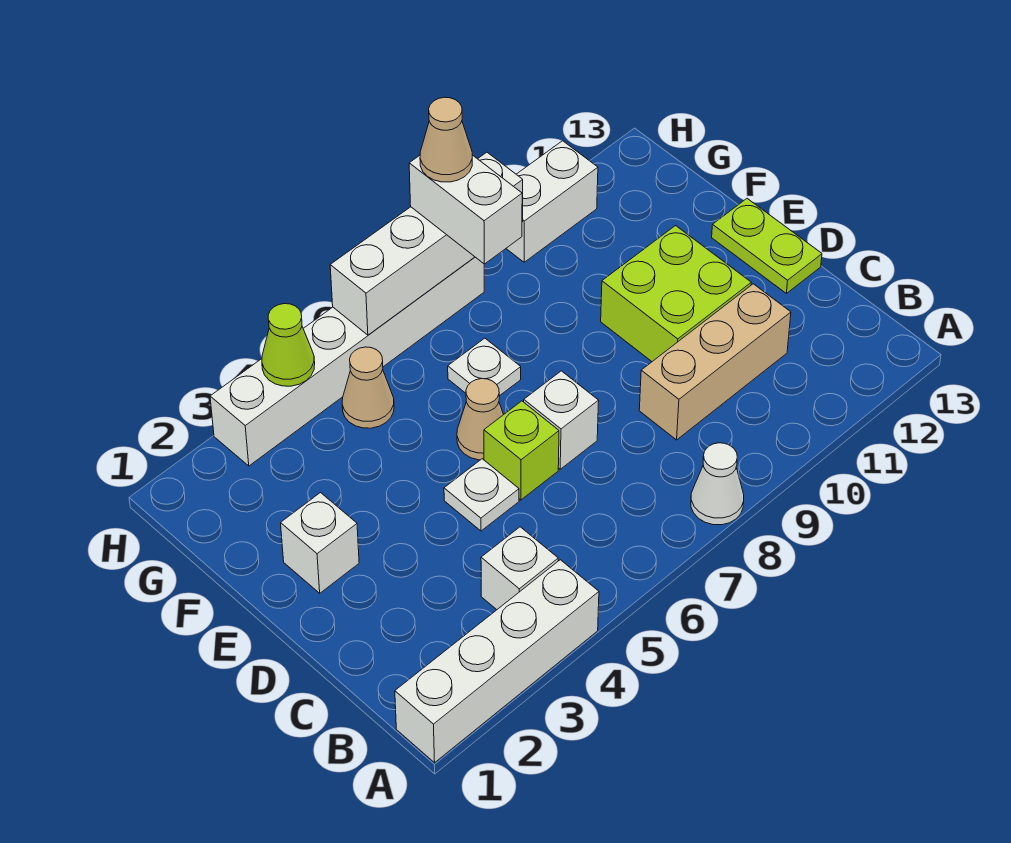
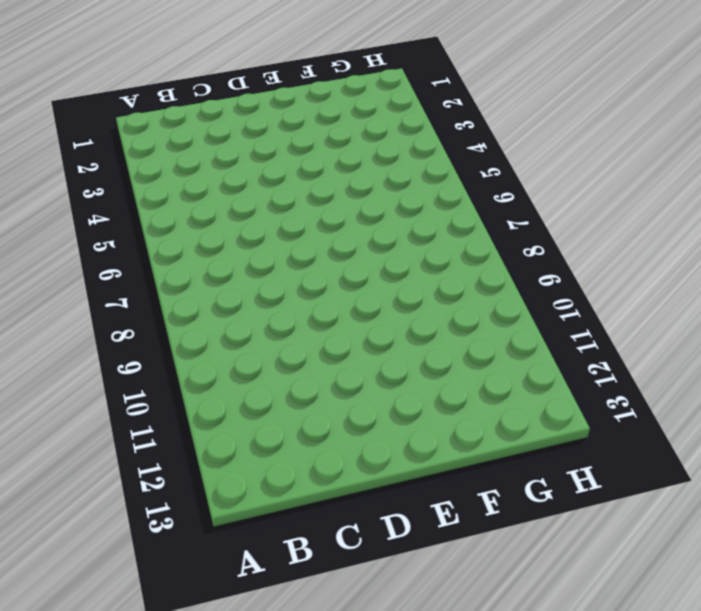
none -> white brick A1:A4 level 1
none -> white cone A8 level 1
none -> white brick B4 level 1

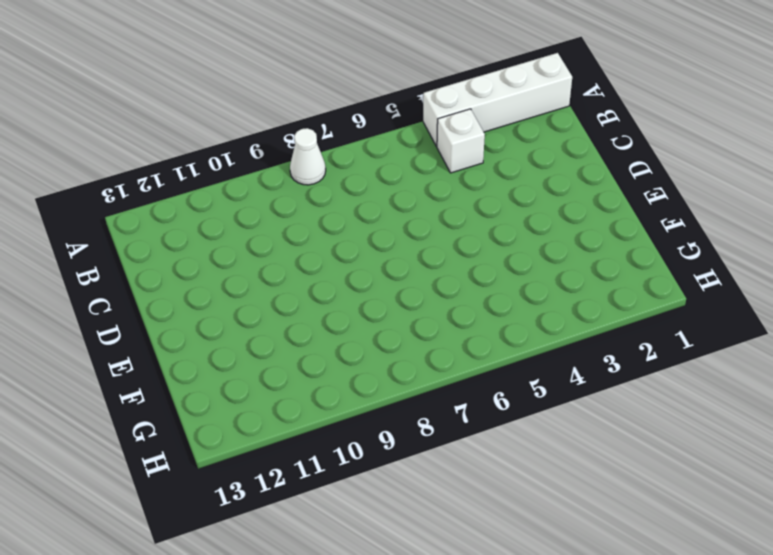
none -> tan brick C9:C11 level 1
none -> white plate D5 level 1
none -> lime brick D6 level 1

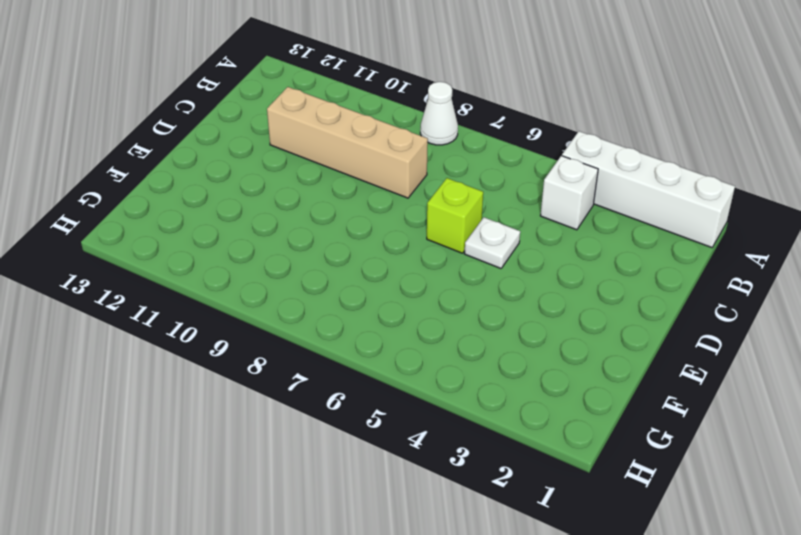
tan brick C8:C11 level 1 -> tan brick C9:C11 level 1
none -> white brick D7 level 1
none -> lime brick D10:E11 level 1
none -> lime plate D13:E13 level 1

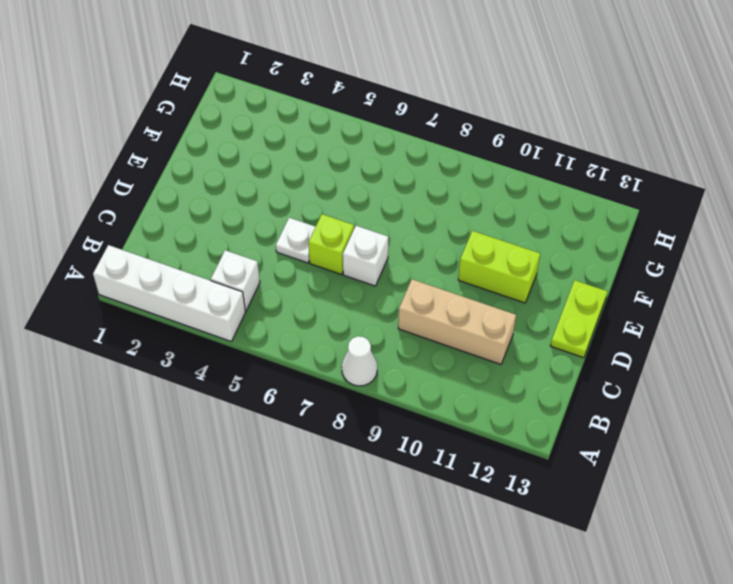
lime brick E10:E11 level 1 -> lime brick D10:E11 level 1
none -> white brick E2 level 1
none -> tan cone E6 level 1
none -> white plate F7 level 1

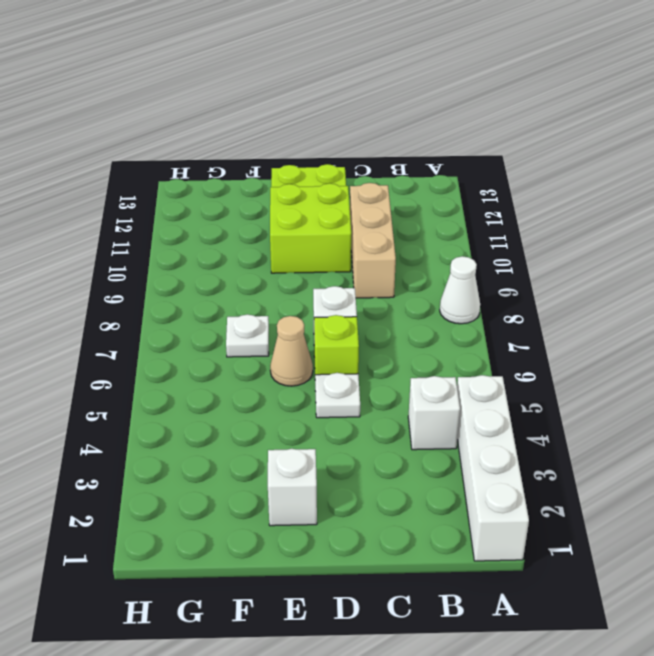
none -> tan cone G5 level 1
none -> white brick H3:H8 level 1
none -> white brick H10:H11 level 1

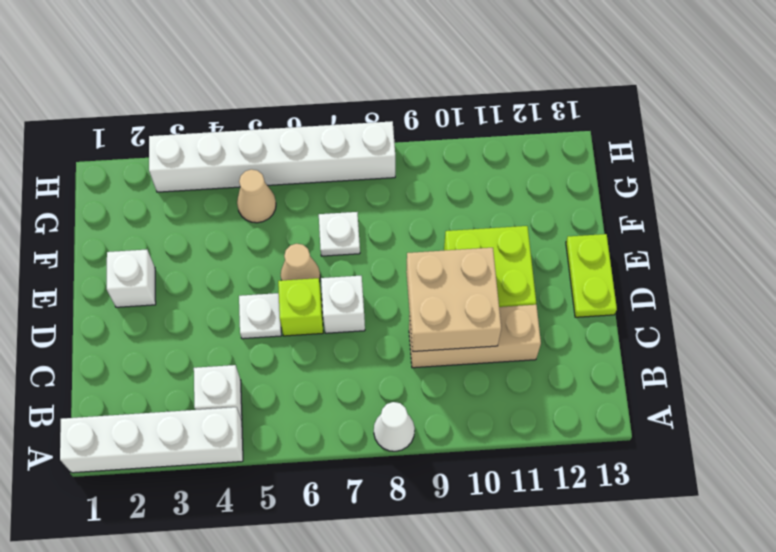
tan brick C9:D10 level 2 -> none
none -> white brick H10:H11 level 1
none -> lime cone H4 level 2
none -> white brick H6:H9 level 2

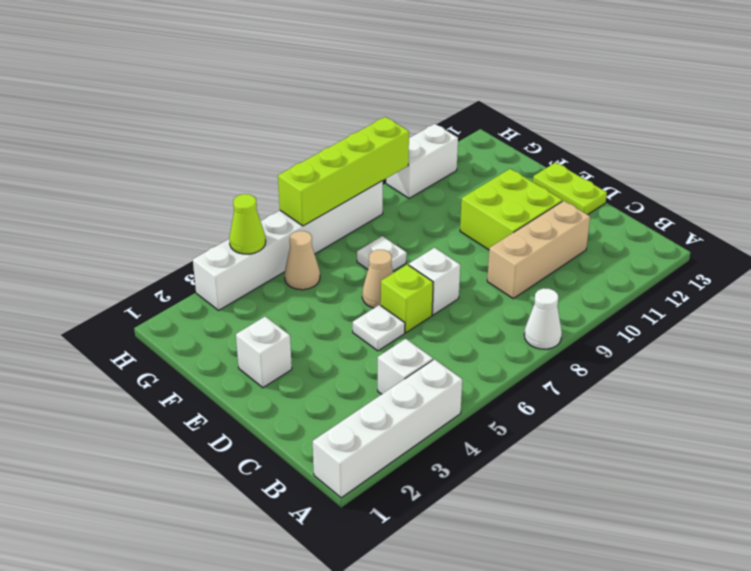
lime brick H6:H9 level 2 -> white brick H6:H9 level 2
none -> white brick G8:H8 level 3
none -> tan cone H8 level 4

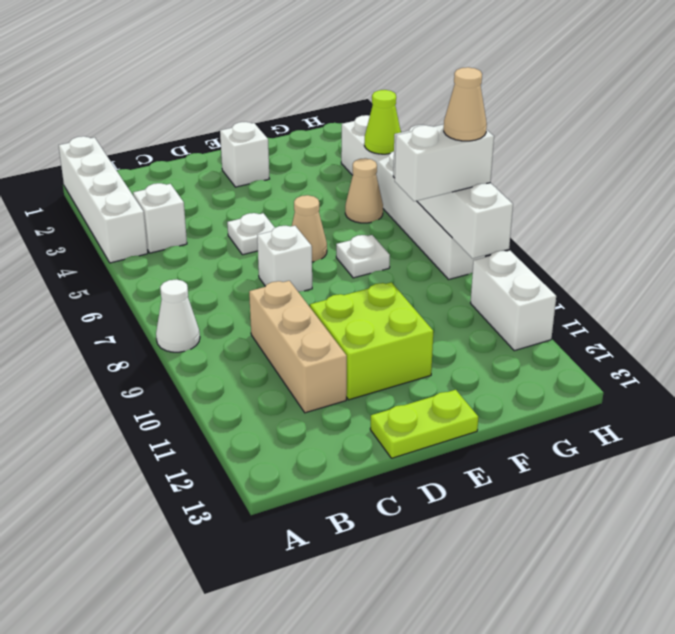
none -> lime brick D6 level 1

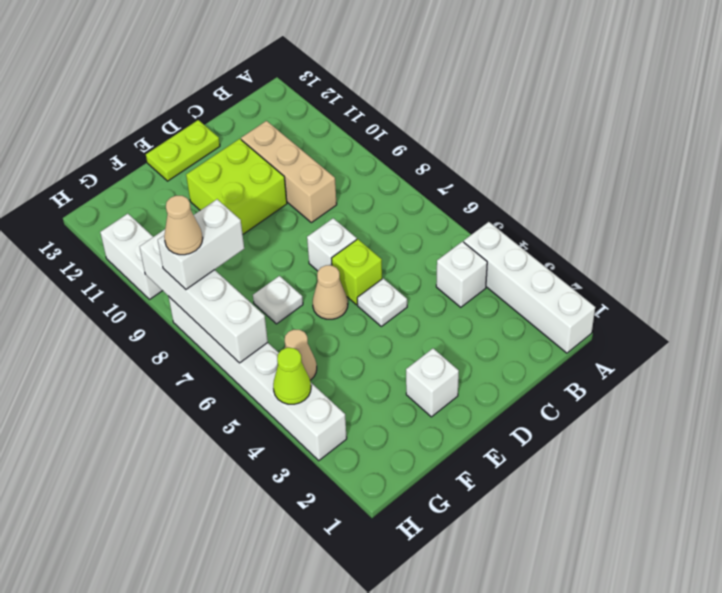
none -> white cone A8 level 1

